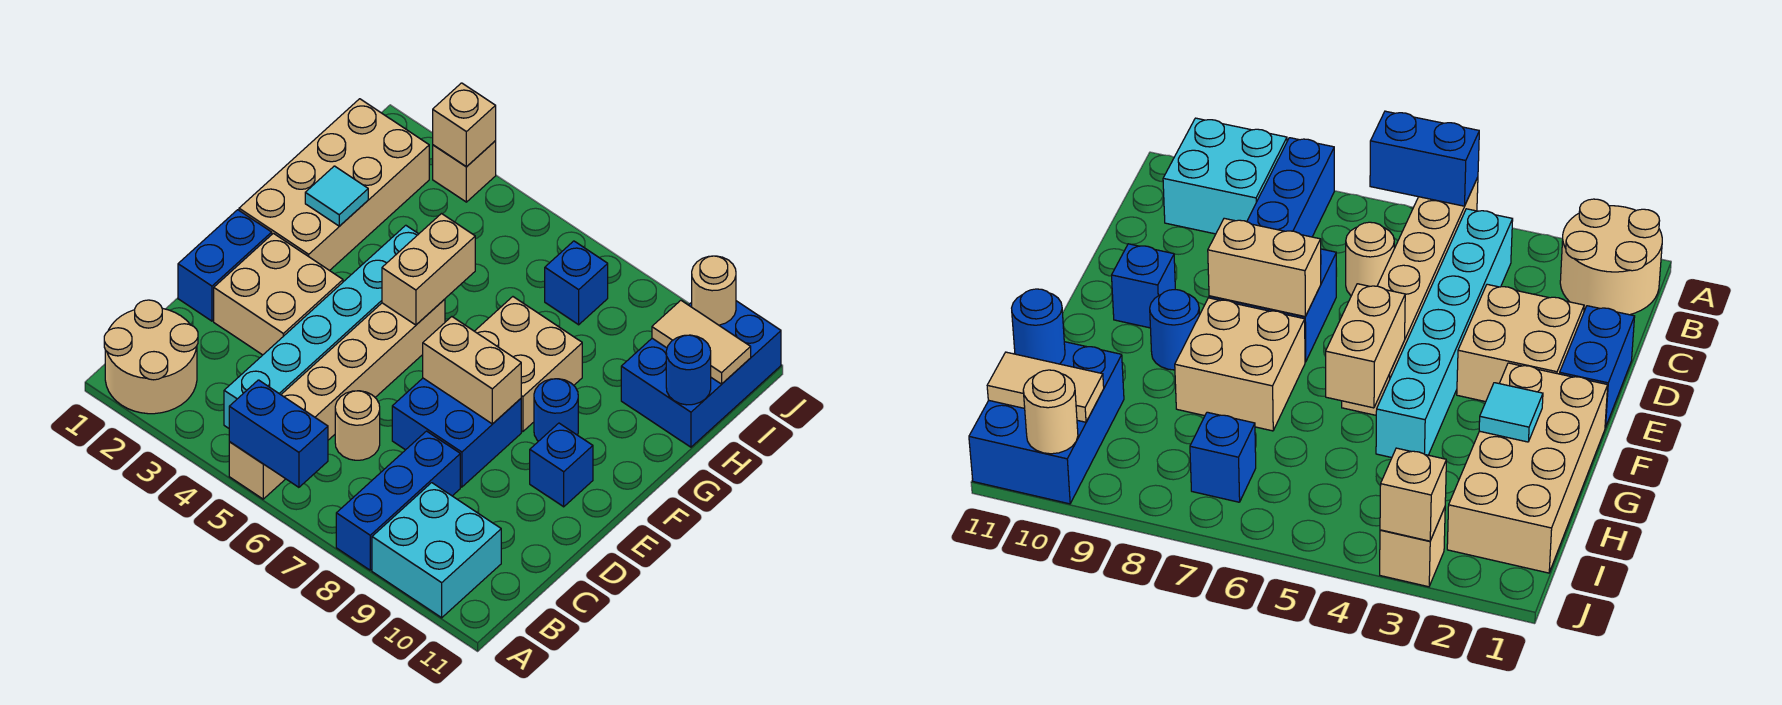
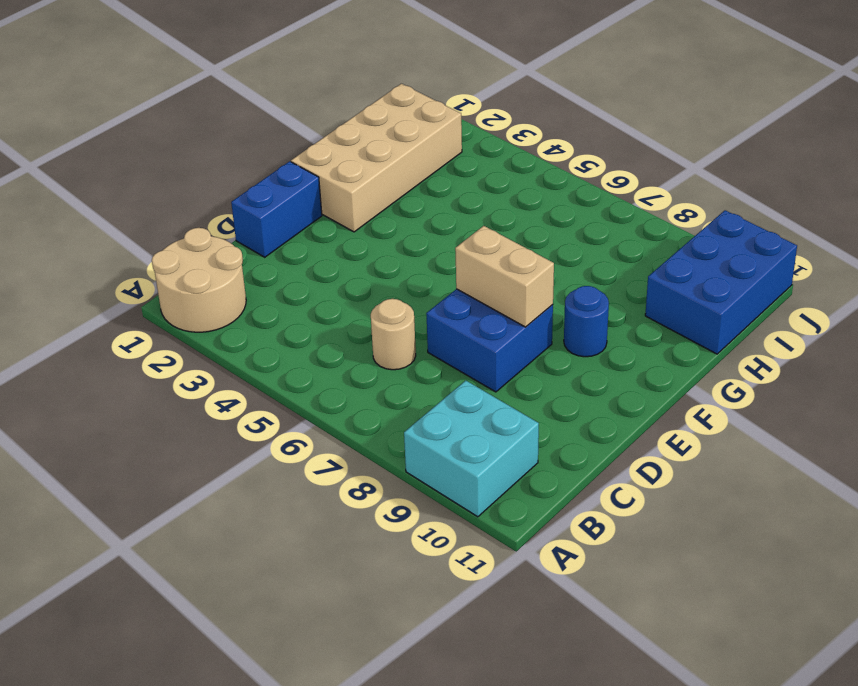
none -> tan brick A5:F5 level 1
none -> blue brick A8:C8 level 1
none -> cyan brick B4:G4 level 1

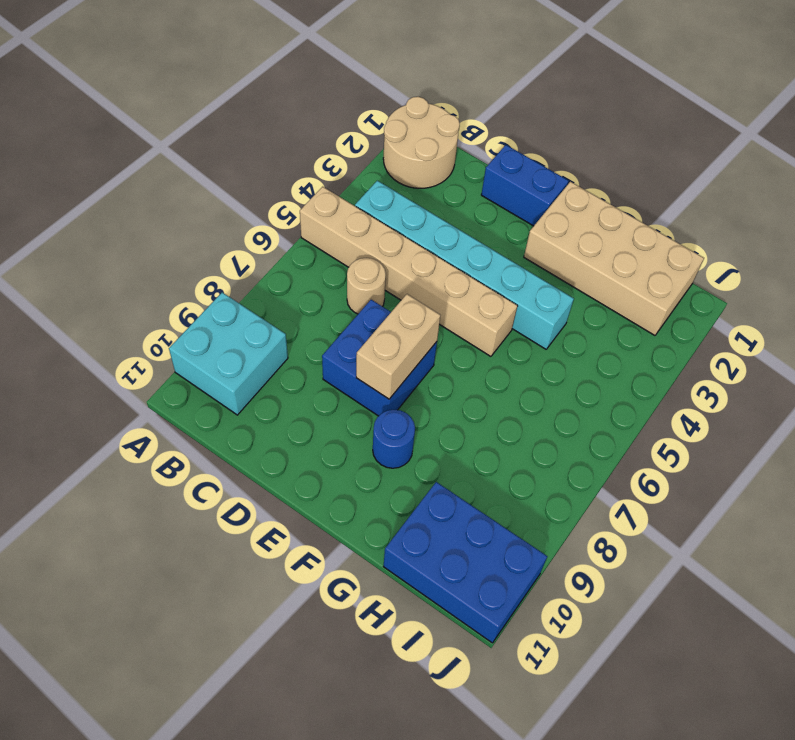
none -> blue brick A8:C8 level 1
none -> tan brick D2:E3 level 1
none -> blue brick E10 level 1

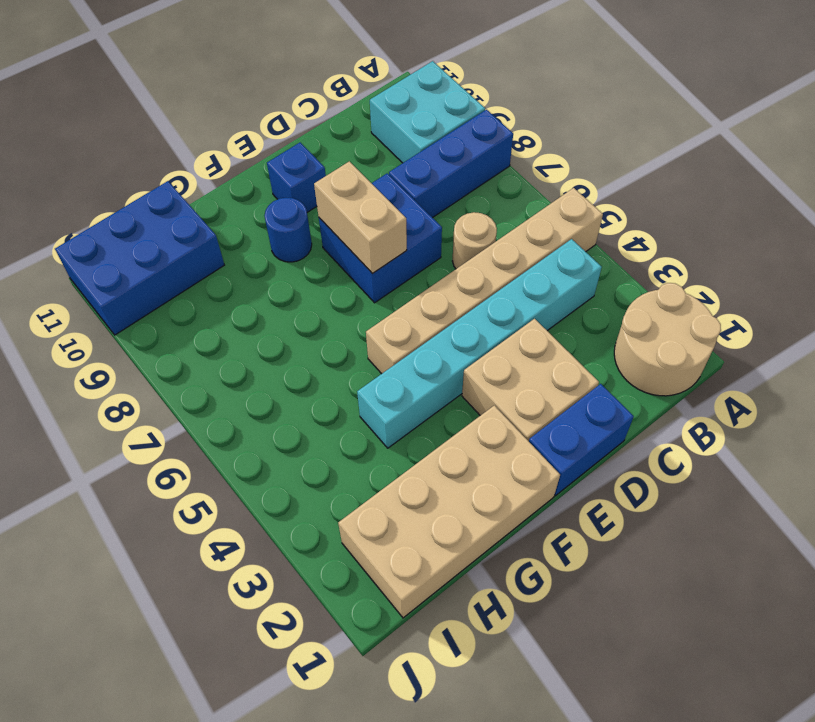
none -> tan brick F7:G8 level 1
none -> blue brick I7 level 1
none -> tan brick J3 level 1

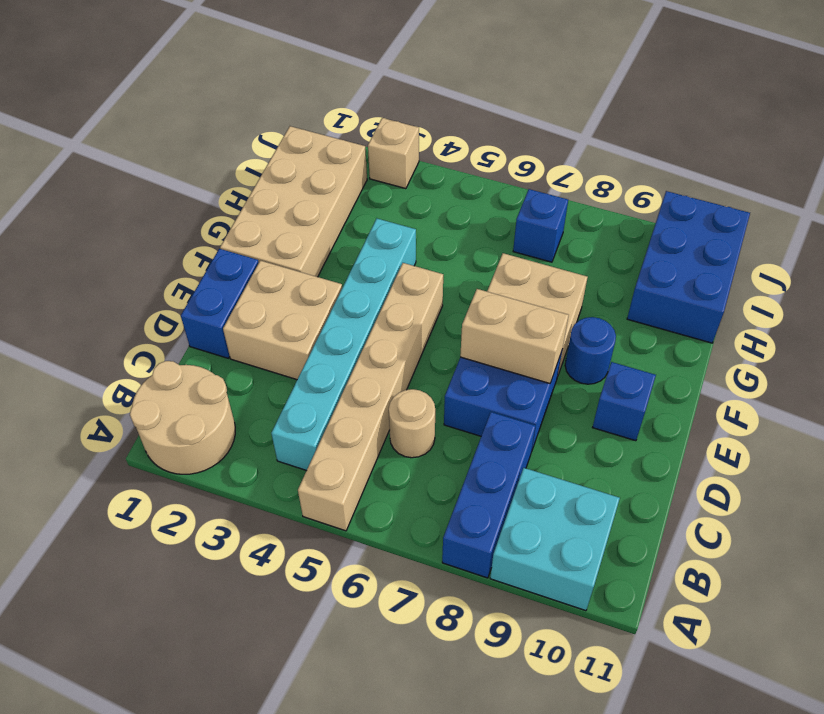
none -> blue brick A5:A6 level 2
none -> tan brick F5:G5 level 2
none -> cyan tile G2 level 2

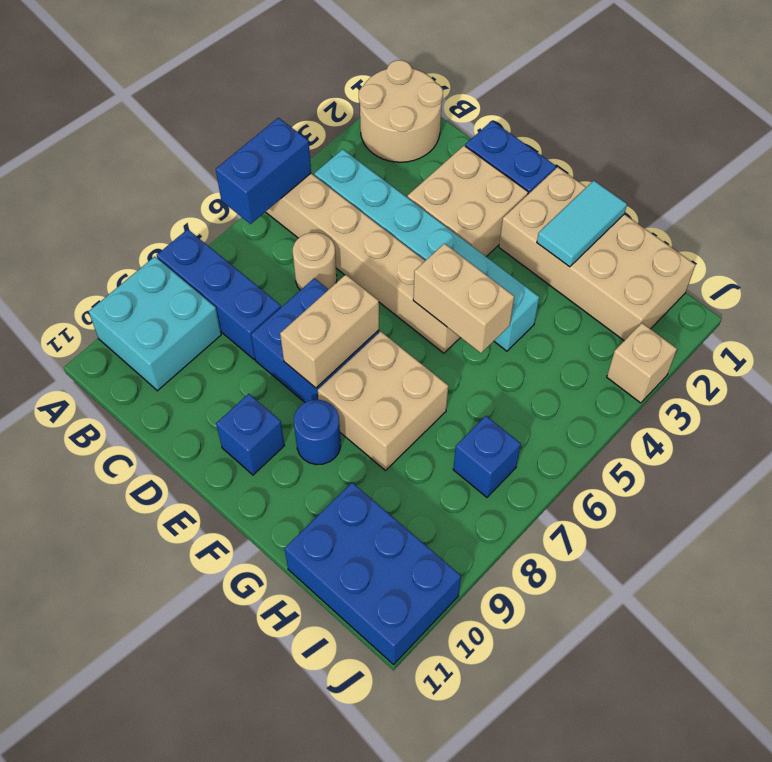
cyan tile G1:G2 level 2 -> cyan tile G2 level 2
none -> blue round brick H11 level 2
none -> tan tile I10:I11 level 2
none -> tan brick J3 level 2

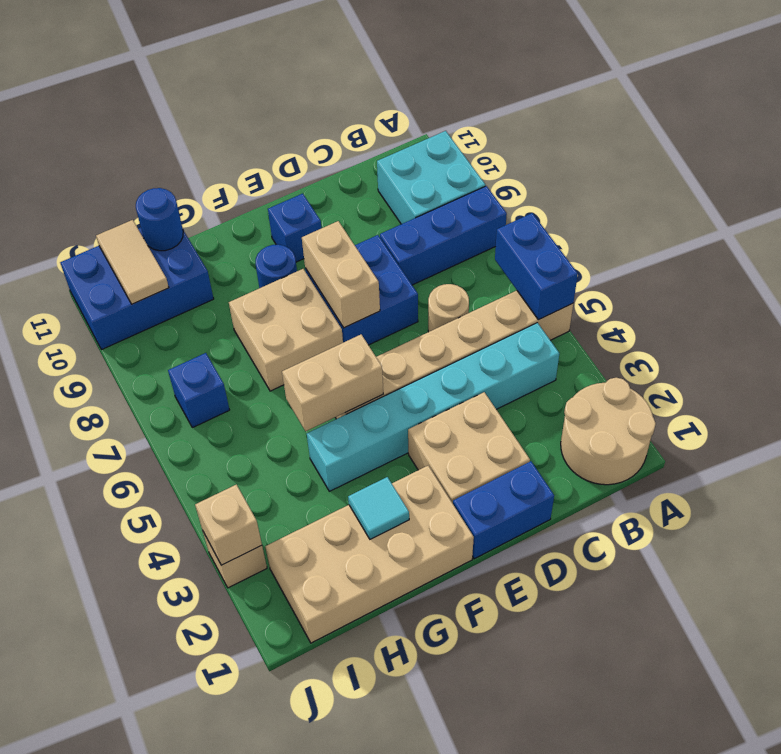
none -> tan round brick J10 level 2

